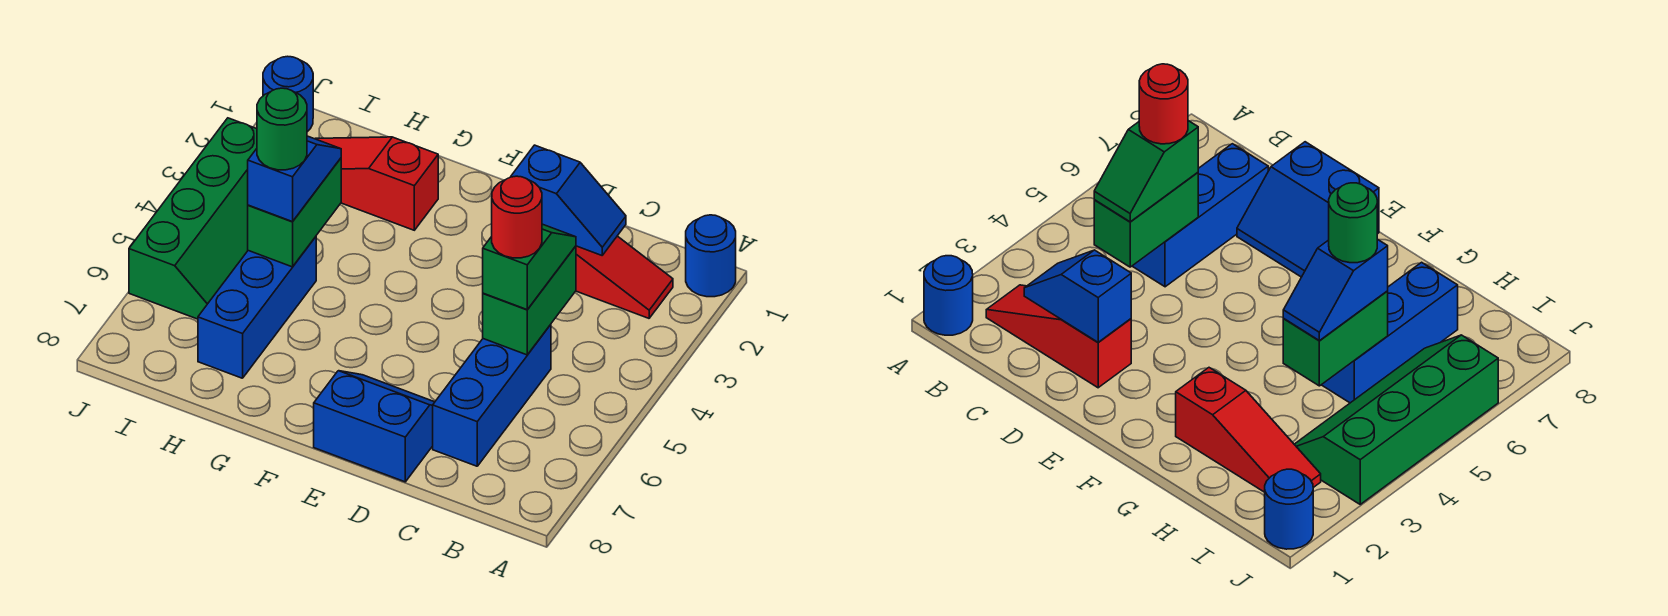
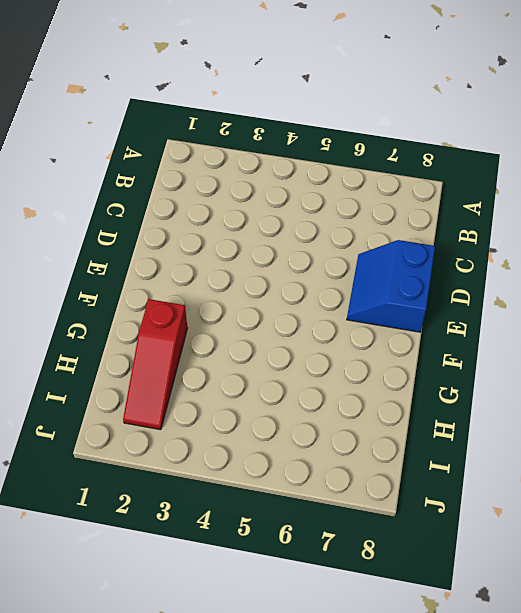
none -> blue round brick A1 level 1
none -> red slope B2:D2 level 1 top D
none -> blue brick C5:C7 level 1

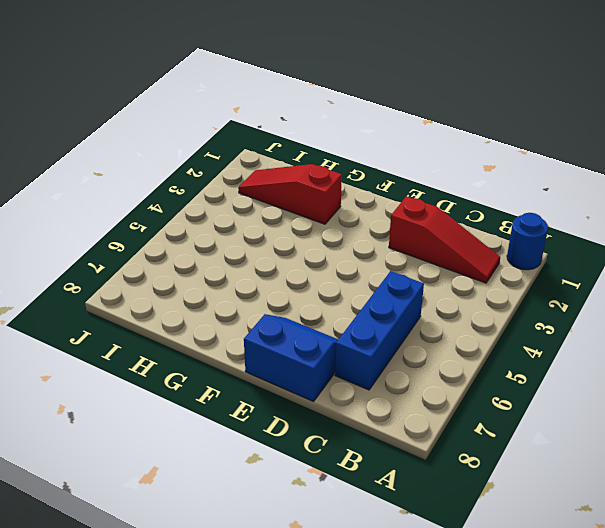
none -> blue brick H5:H7 level 1
none -> green slope I3:J6 level 1 top J
none -> blue round brick J1 level 1

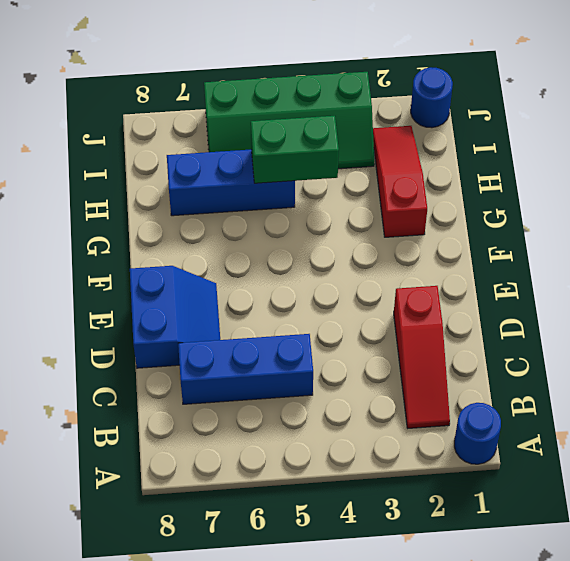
none -> blue slope C2:D2 level 2 top D
none -> green brick C4:C5 level 2
none -> green slope C4:C5 level 3 top 5

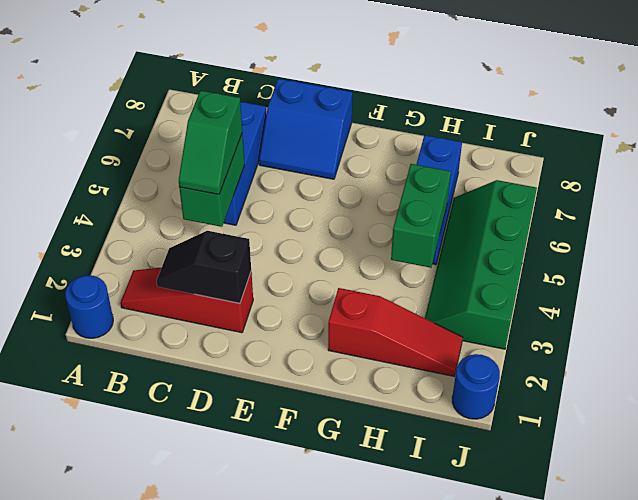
black slope C2:D2 level 2 top D -> blue slope C2:D2 level 2 top D
none -> blue slope H4:H5 level 3 top 5
none -> red round brick C5 level 4
none -> green round brick H5 level 4

